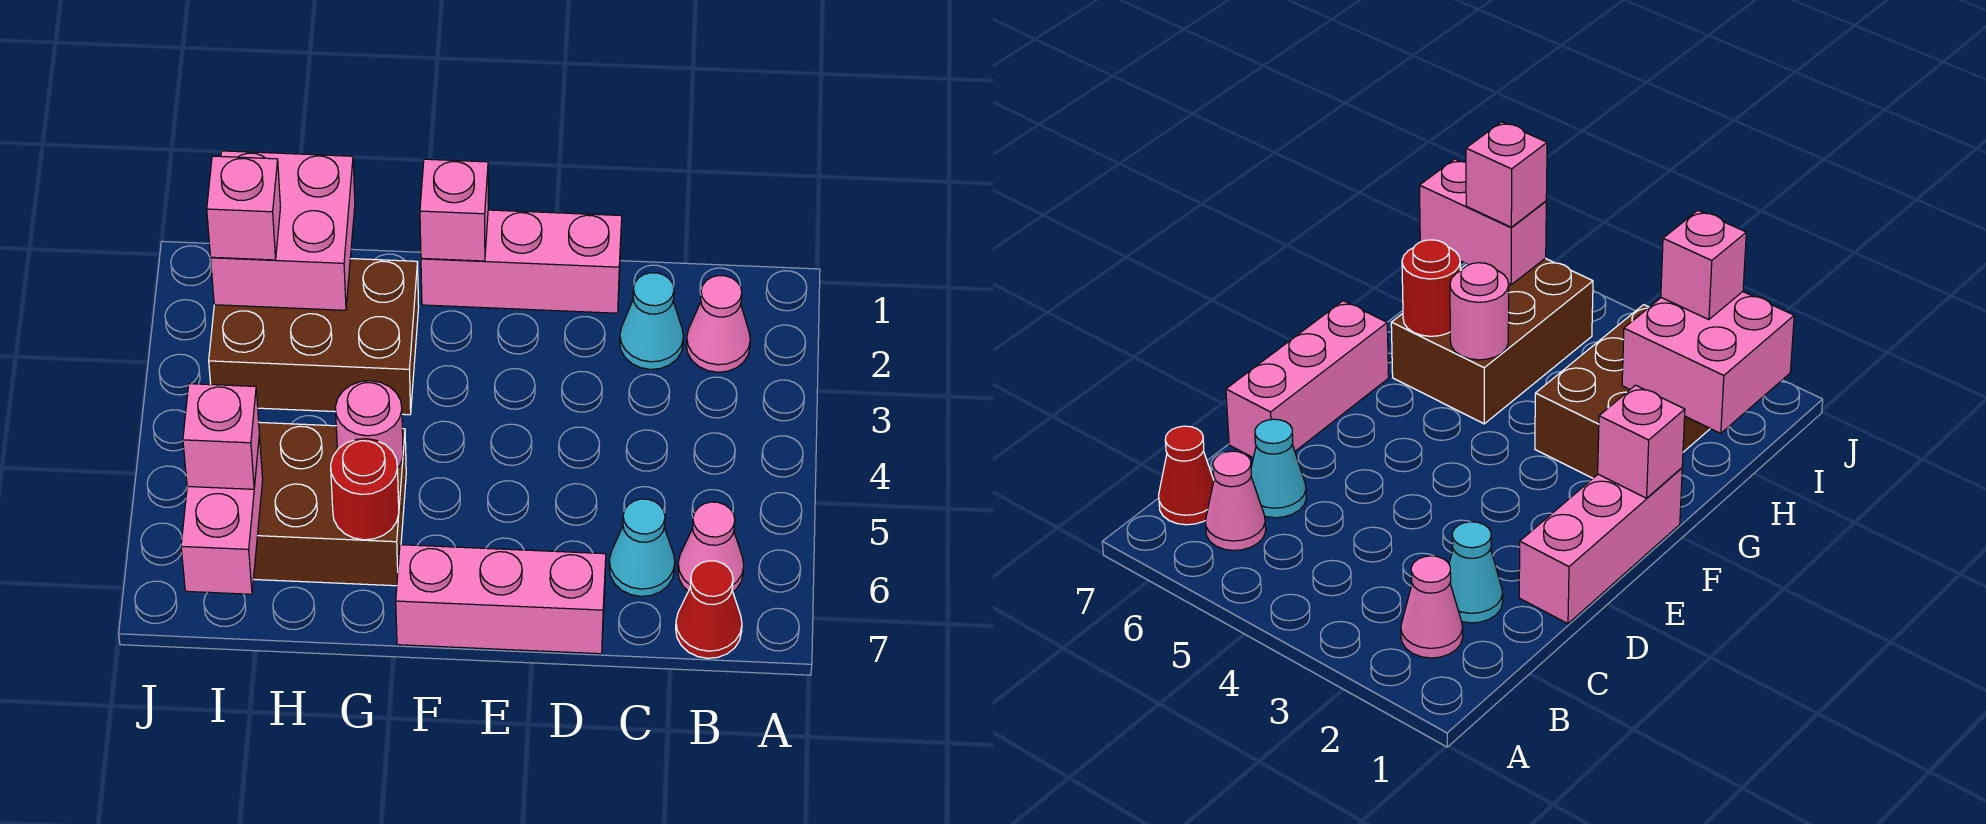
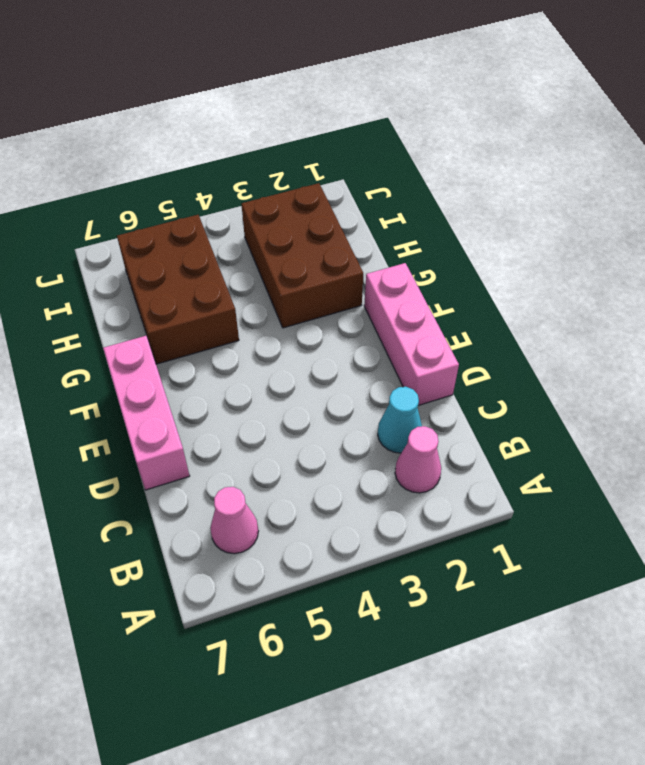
none -> red cone B7 level 1
none -> cyan cone C6 level 1
none -> pink brick F1 level 2

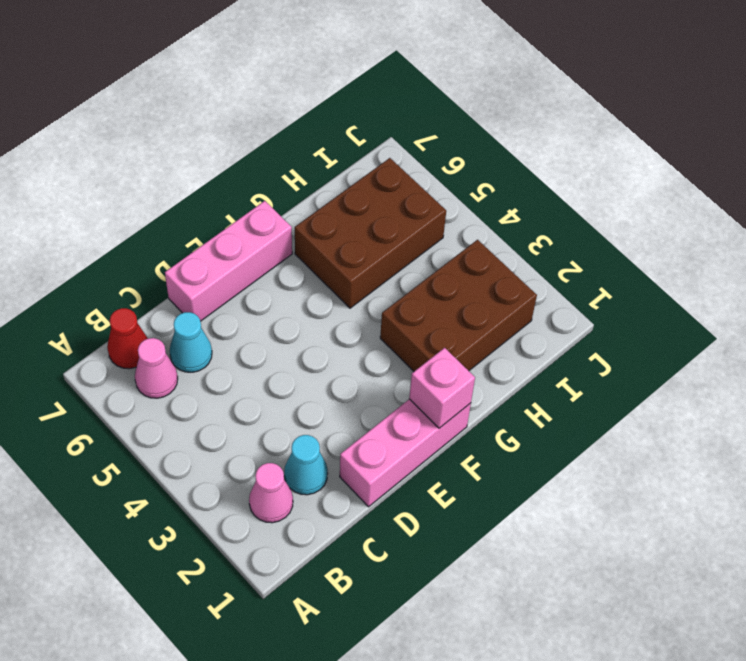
none -> pink round brick G5 level 2
none -> red round brick G6 level 2
none -> pink brick H1:I2 level 2

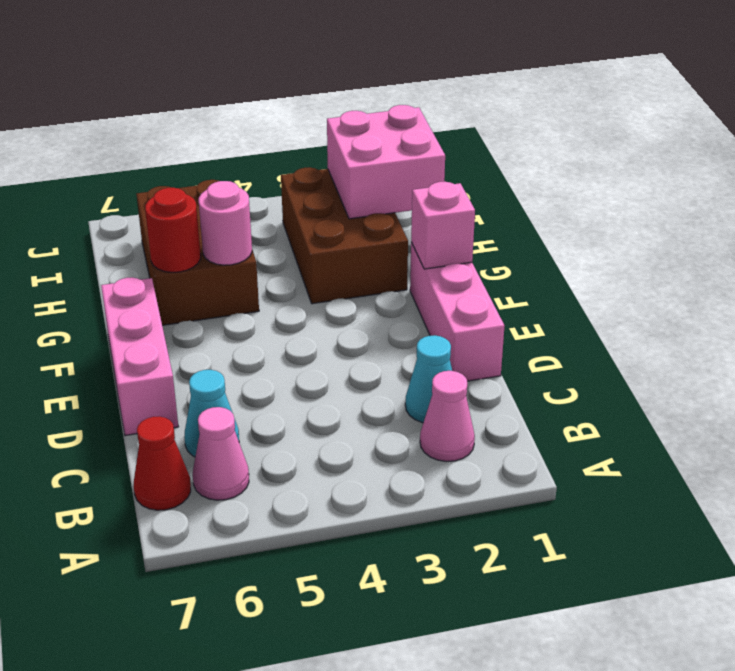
none -> pink brick I6:I7 level 2
none -> pink brick I2 level 3
none -> pink brick I6 level 3

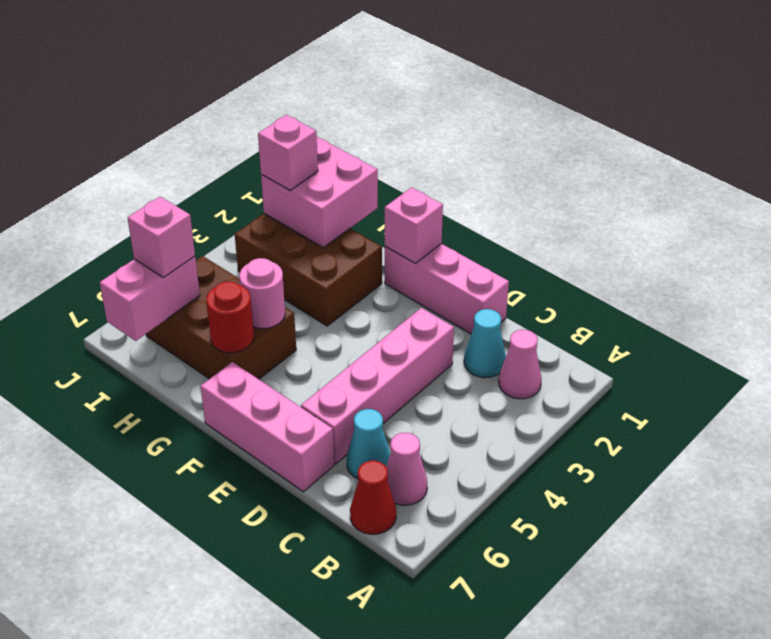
pink brick D3:D6 level 1 -> none

